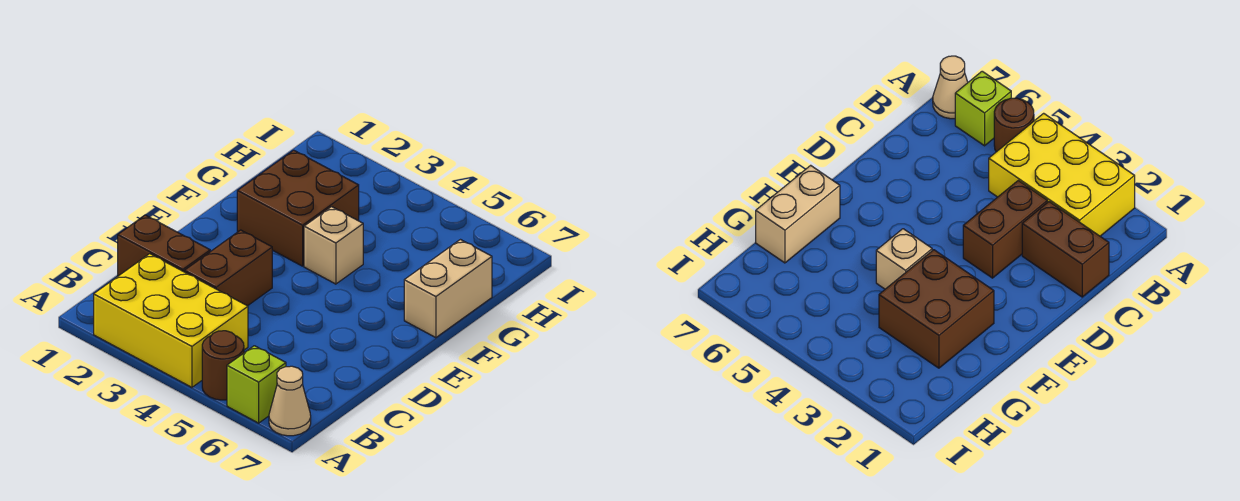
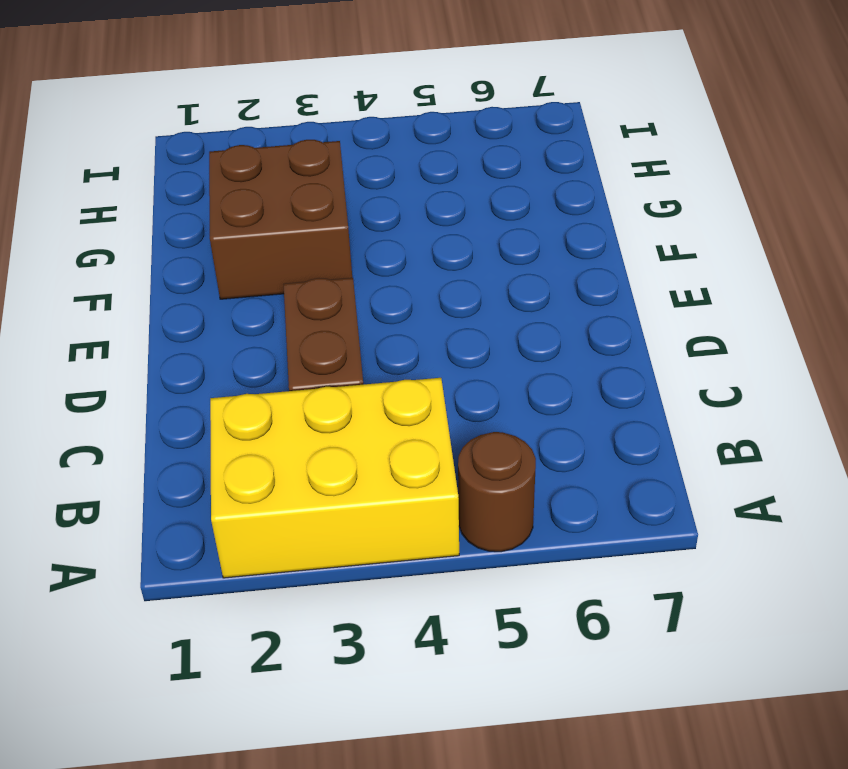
none -> lime brick A6 level 1
none -> tan cone A7 level 1

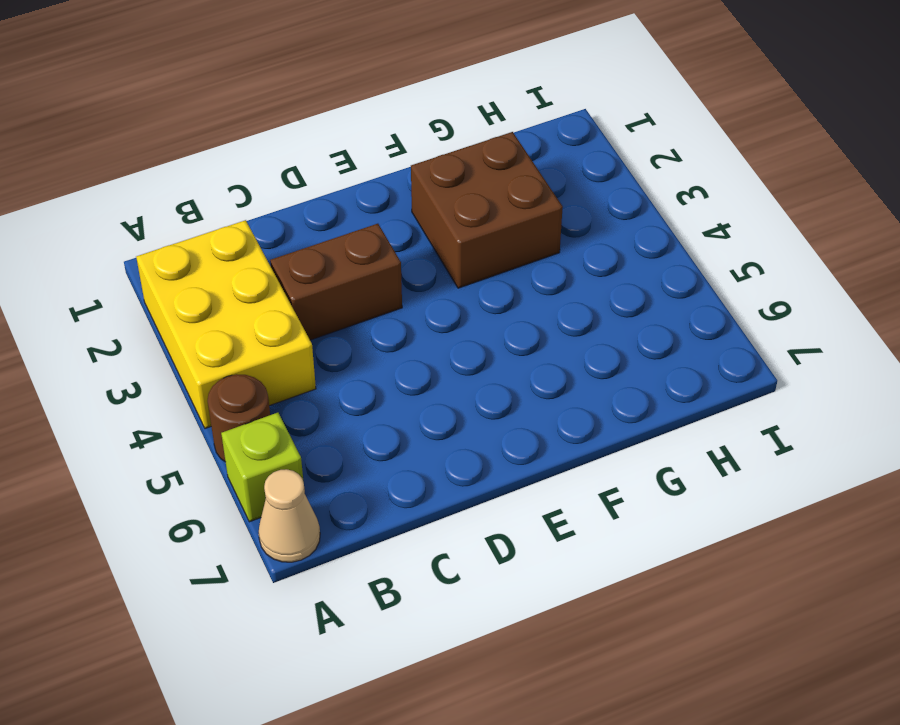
none -> brown brick C1:C2 level 1
none -> tan brick F4 level 1

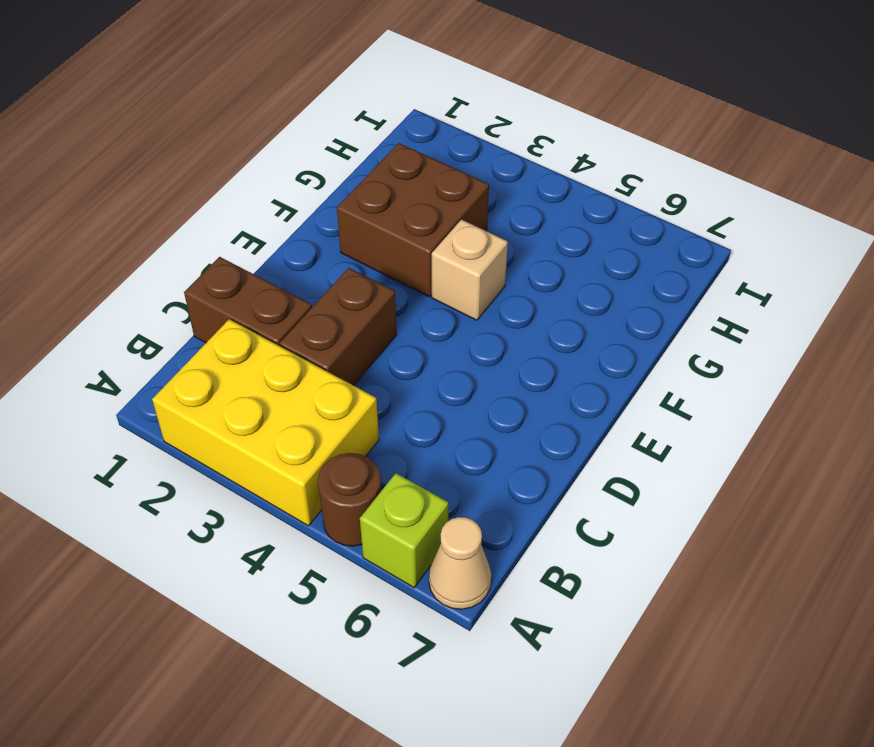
none -> tan brick F7:G7 level 1

